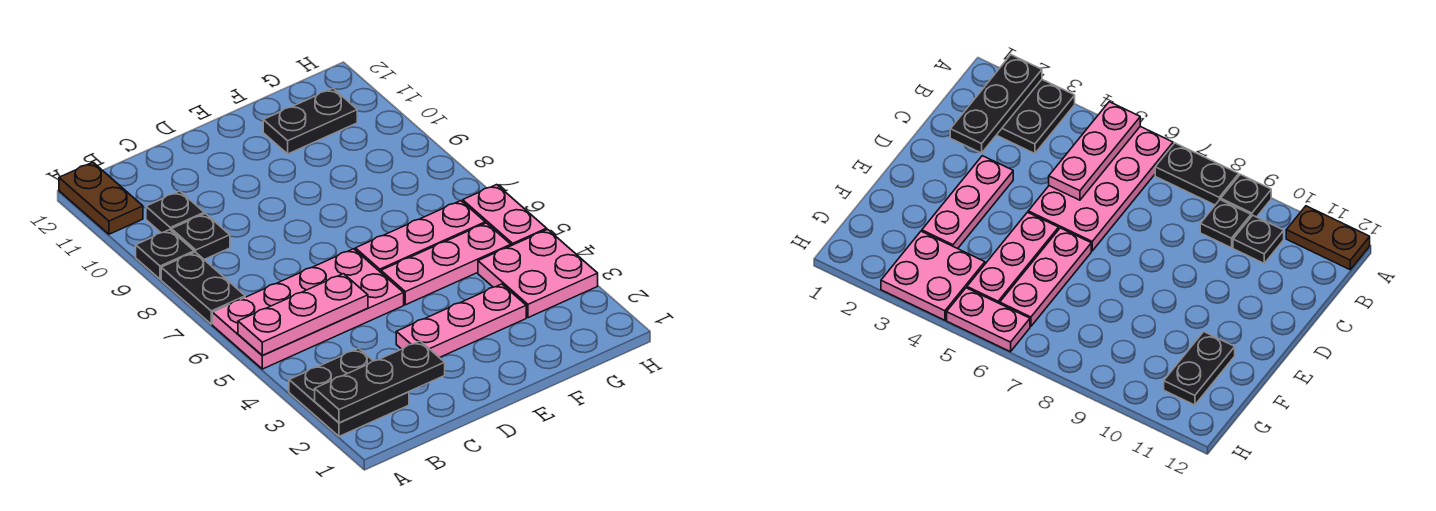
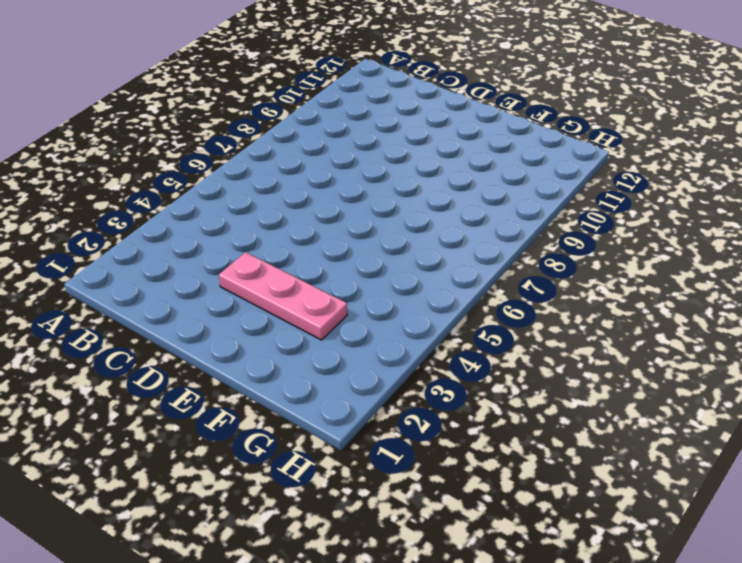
none -> black plate A2:B3 level 1
none -> pink plate A5:D6 level 1
none -> black plate A7:A8 level 1

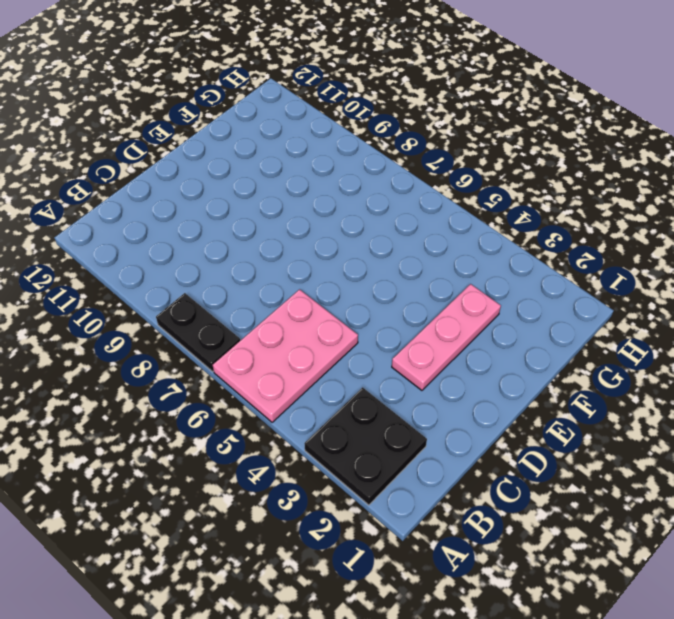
pink plate A5:C6 level 1 -> pink plate A5:D6 level 1
none -> black plate A9 level 1
none -> brown plate A11:A12 level 1
none -> black plate B9 level 1

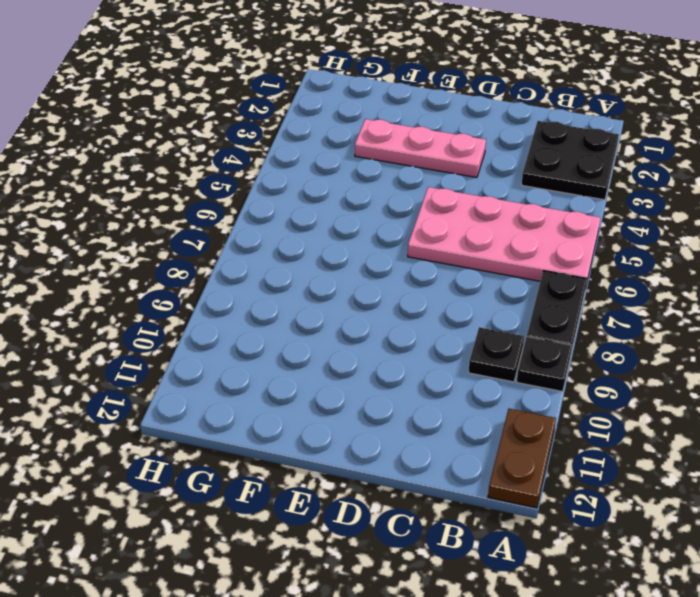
none -> black plate B10 level 1
none -> pink plate E5:G5 level 1
none -> pink plate E6:G6 level 1

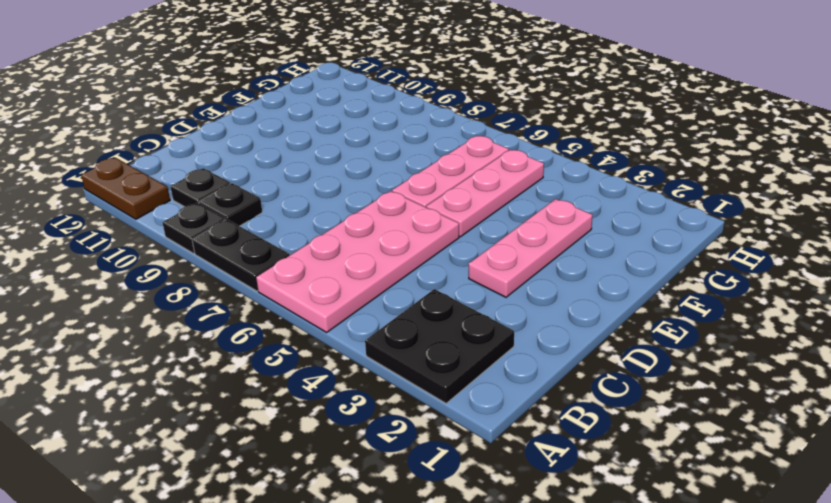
none -> black plate F11:G11 level 1
none -> pink plate G3:H4 level 1
none -> pink plate H5:H6 level 1

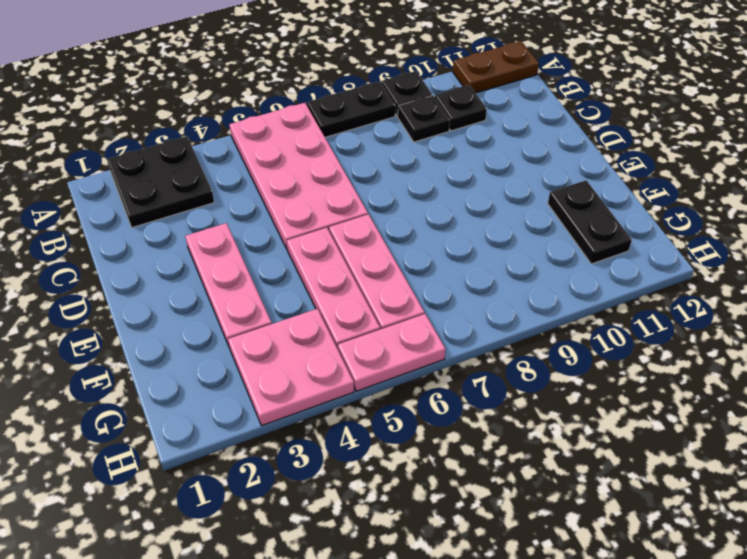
none -> black plate A2:C2 level 2
none -> pink plate A5:C5 level 2

